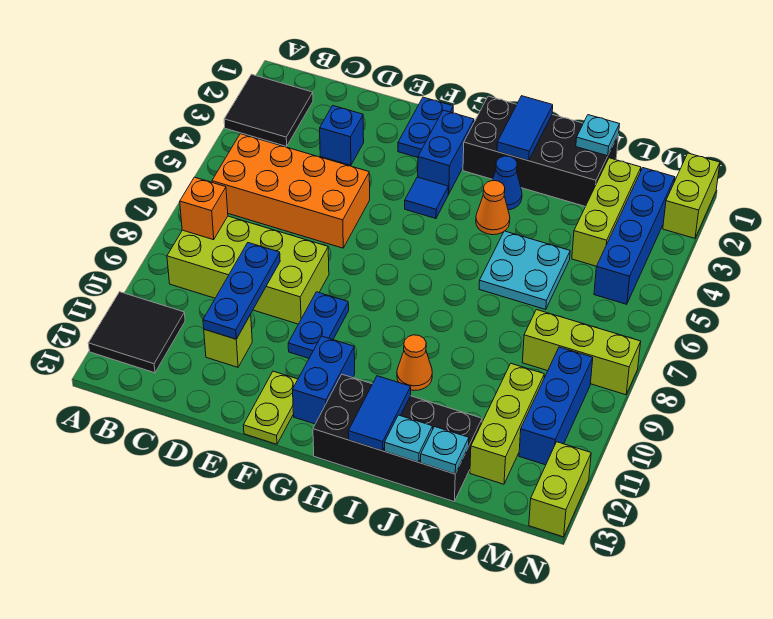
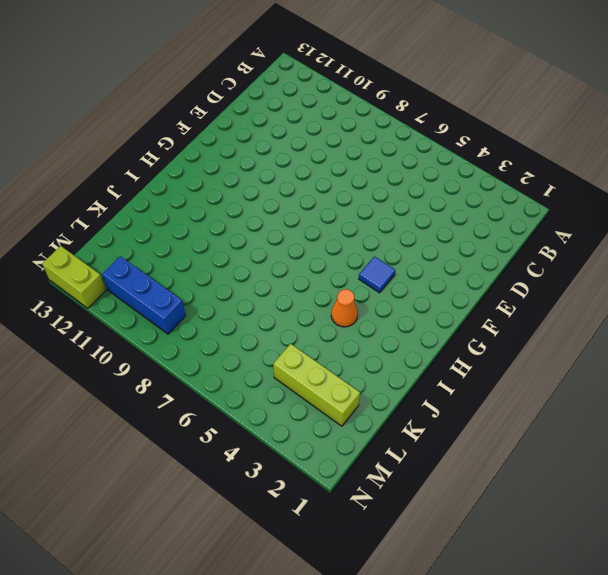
none -> black tile A2:B3 level 1
none -> black tile A11:B12 level 1
none -> orange brick B5:E6 level 1
none -> lime brick B8:E9 level 1

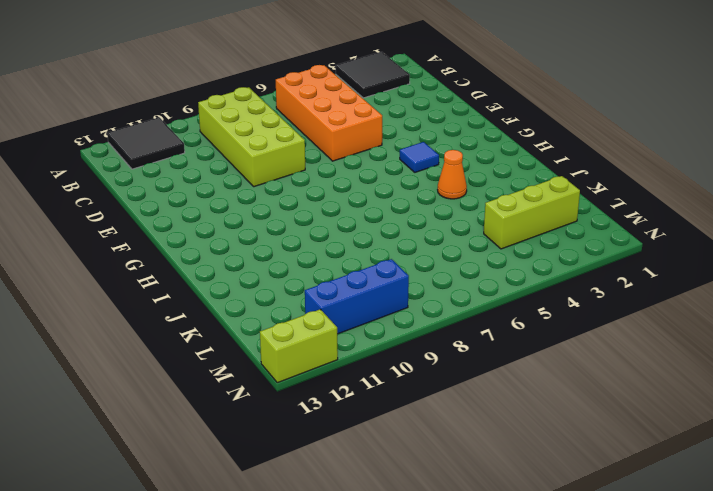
none -> blue brick D3 level 1
none -> lime brick D11 level 1
none -> blue plate F1:F2 level 1
none -> blue plate F9:F10 level 1

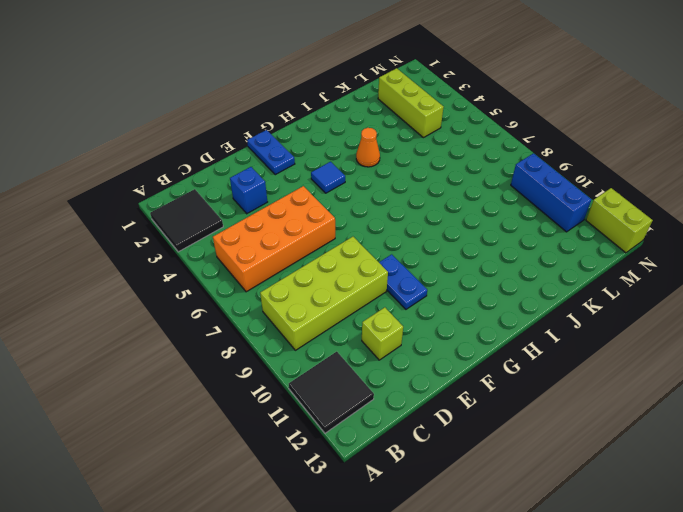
none -> lime plate F12:F13 level 1
none -> blue brick G2:G3 level 1
none -> blue brick G11:G12 level 1
none -> black brick H1:K2 level 1

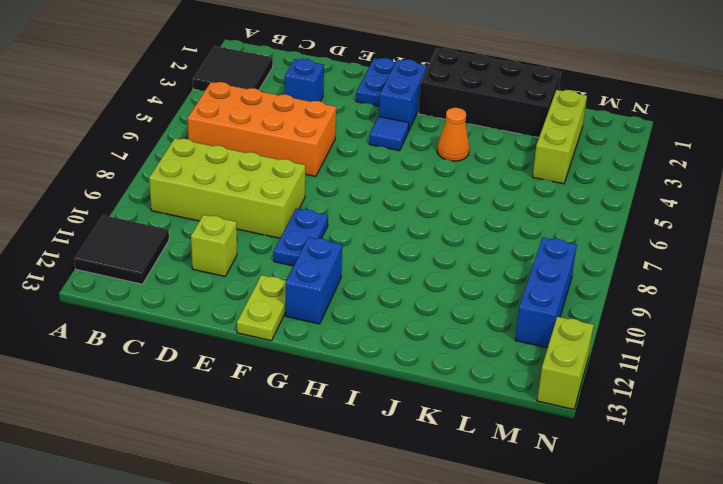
none -> black brick H12:K13 level 1
none -> blue cone I3 level 1
none -> orange cone I10 level 1
none -> cyan plate J5:K6 level 1

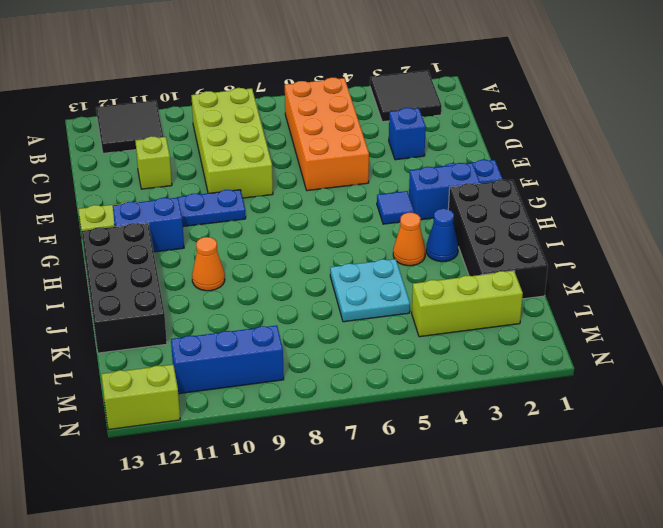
none -> lime brick L8:N8 level 1
none -> lime brick L10:L12 level 1
none -> blue brick M2:M5 level 1
none -> lime brick N1:N2 level 1

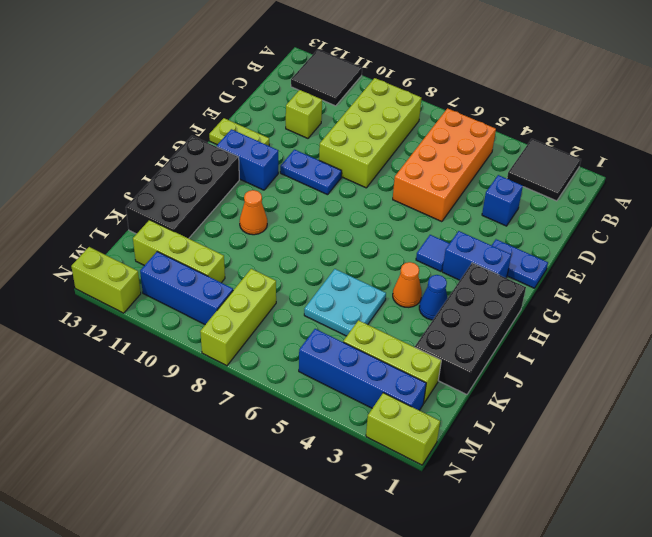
none -> orange brick B8 level 2
none -> blue plate D9:D11 level 2
none -> blue tile I1:I2 level 2
none -> blue tile I12:I13 level 2

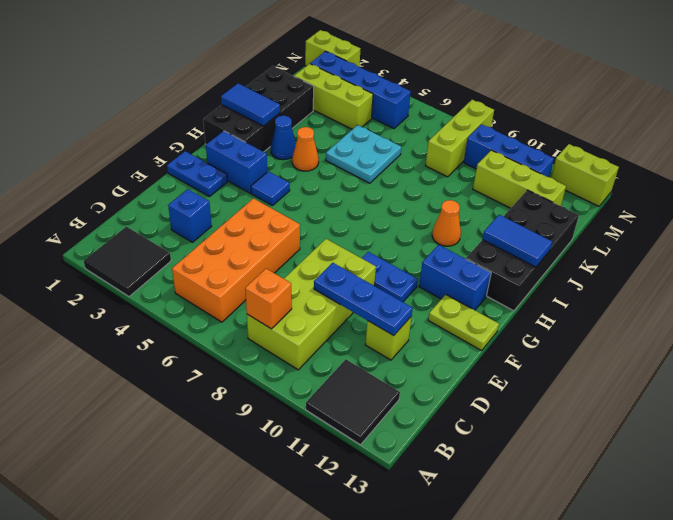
none -> cyan plate J13 level 2
none -> cyan plate K1 level 2
none -> cyan plate K13 level 2

